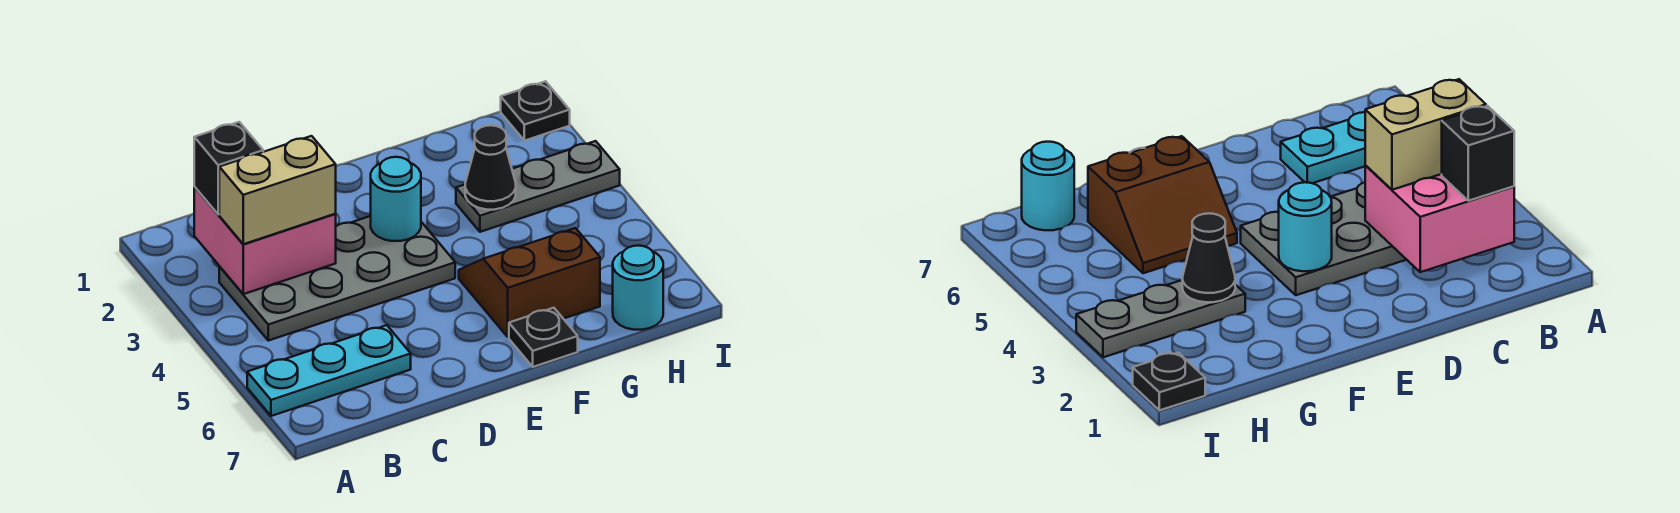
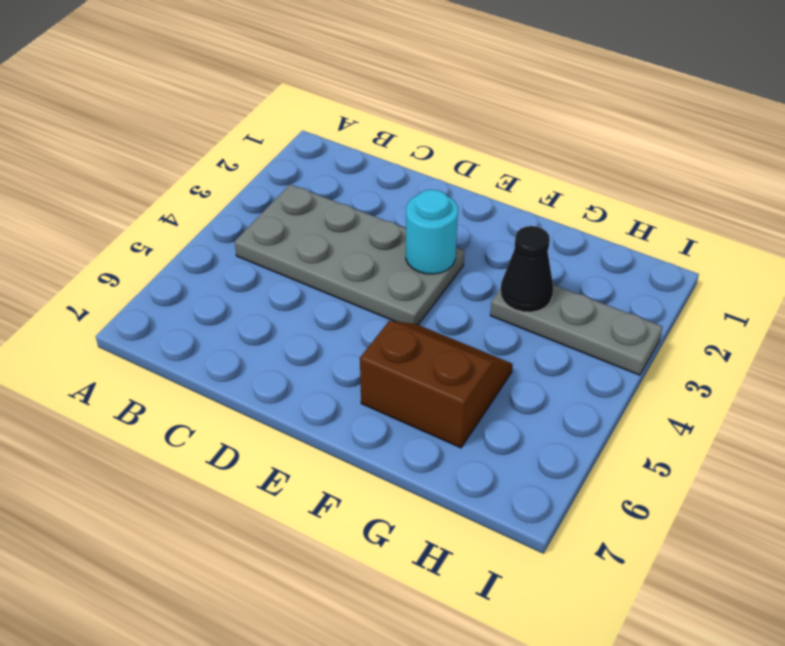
none -> cyan plate A6:C6 level 1
none -> black plate F7 level 1
none -> cyan round brick H7 level 1

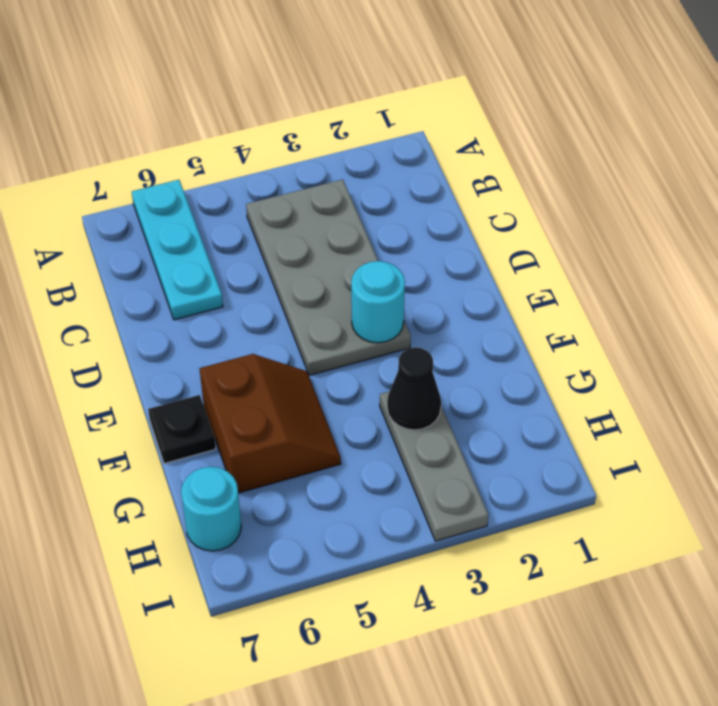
none -> black plate I1 level 1
none -> pink brick B2:C3 level 2
none -> black brick B2 level 3

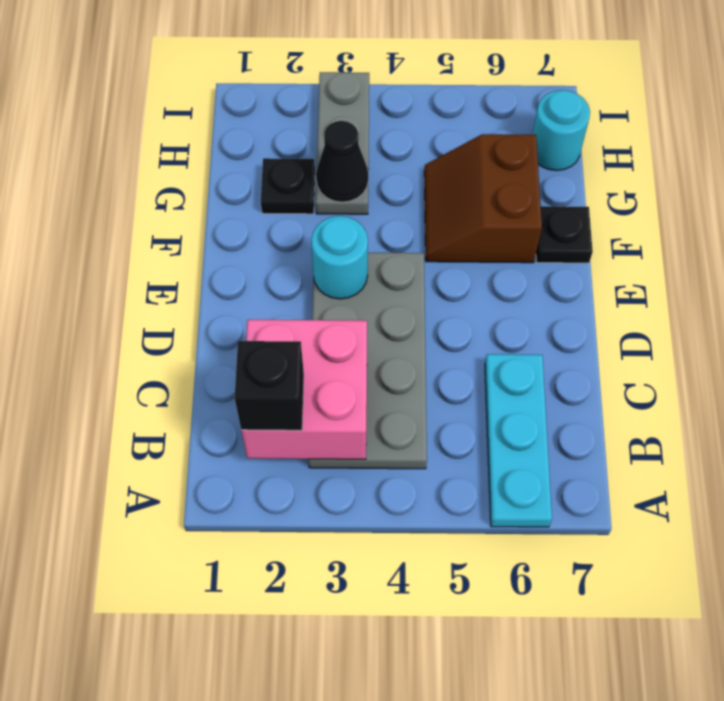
black plate G2 level 1 -> black plate I1 level 1
none -> tan brick B3:C3 level 3

